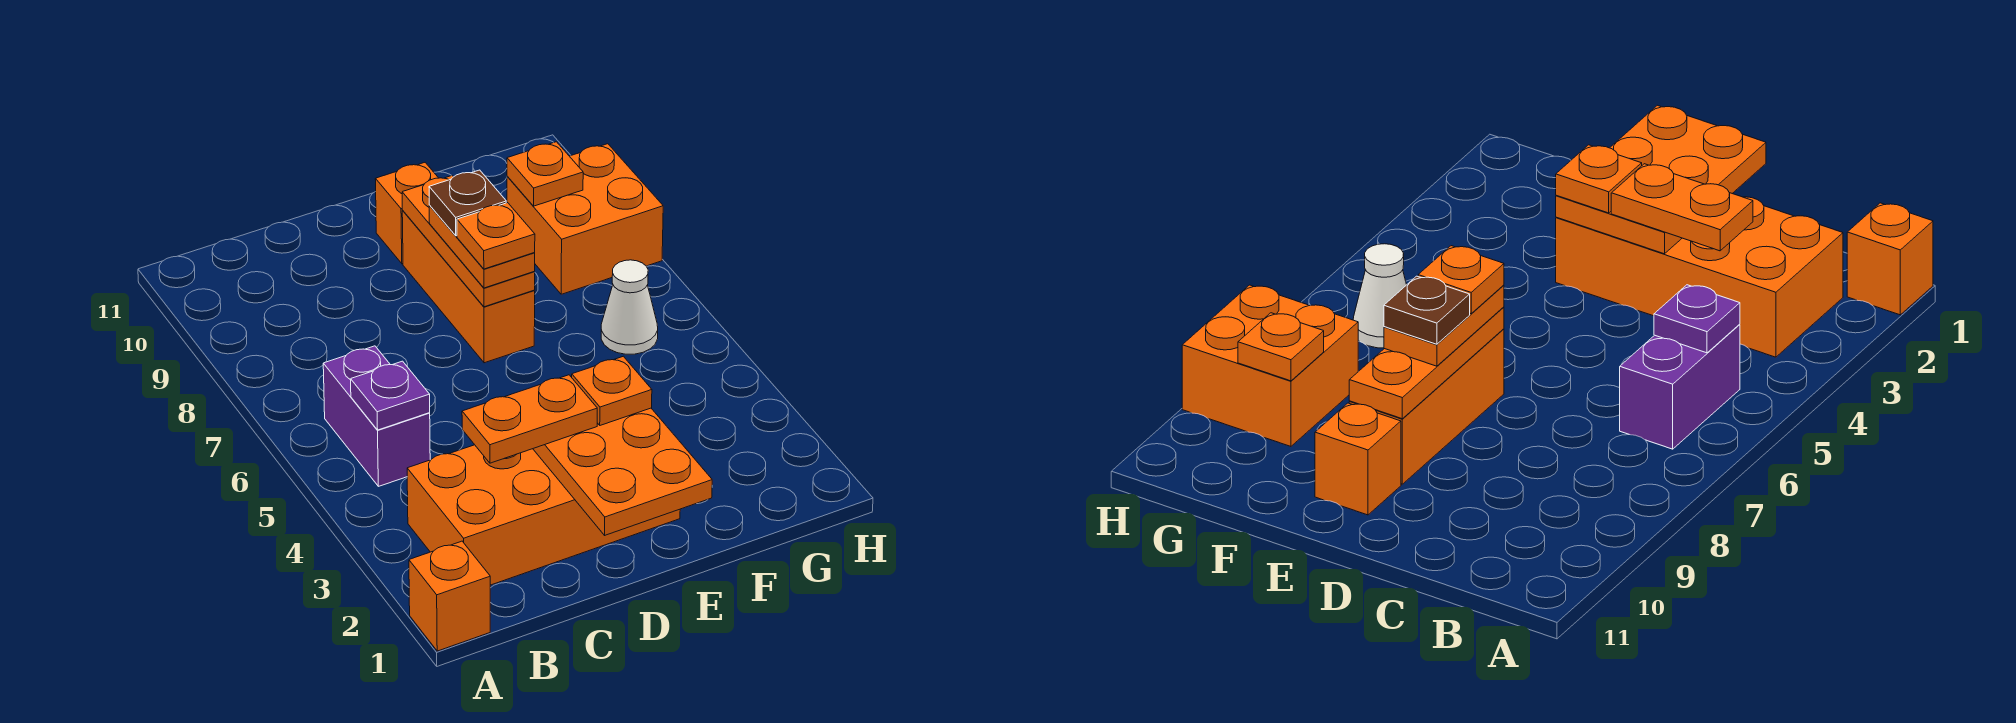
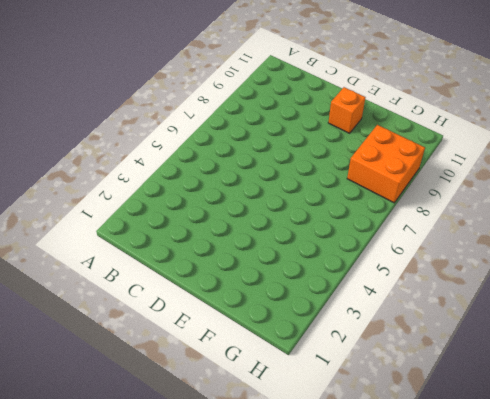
none -> orange brick A1 level 1
none -> orange brick B2:E3 level 1
none -> purple brick B5:B6 level 1

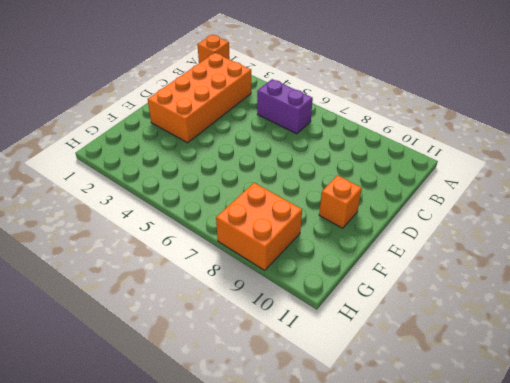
none -> orange brick E7:E9 level 1
none -> white cone G6 level 1
none -> purple plate B5 level 2

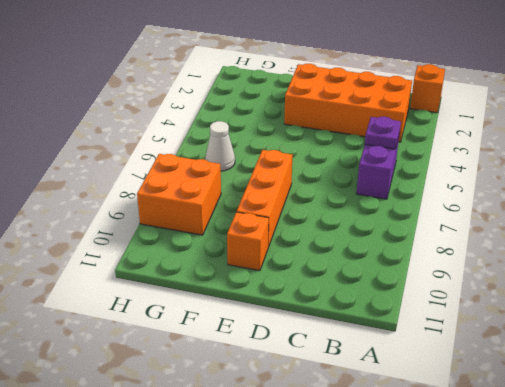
none -> orange plate D1:E3 level 2
none -> orange plate E7:E9 level 2
none -> orange plate G9 level 2

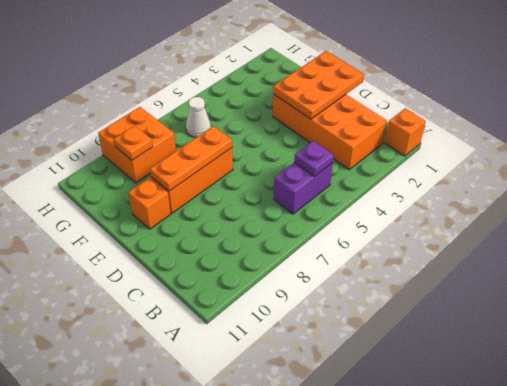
none -> orange plate C3:D3 level 3
none -> orange plate E3 level 3
none -> orange plate E7:E8 level 3

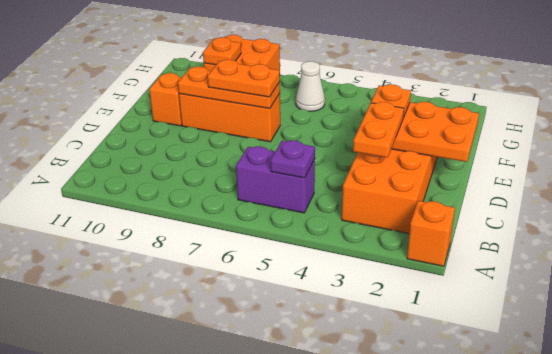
none -> orange plate E7 level 4
none -> brown plate E8 level 4

